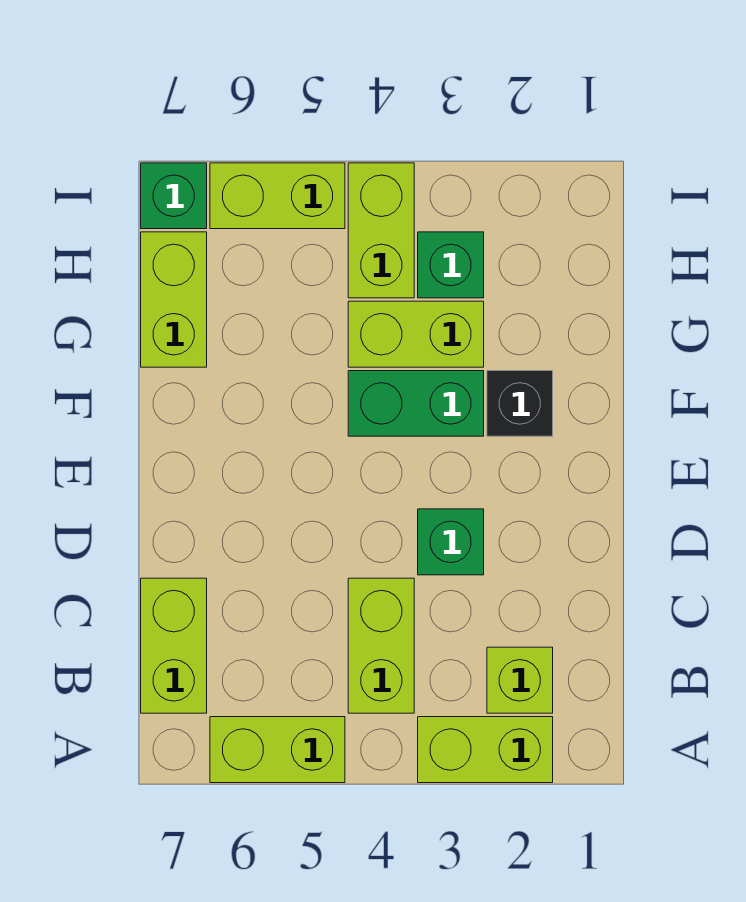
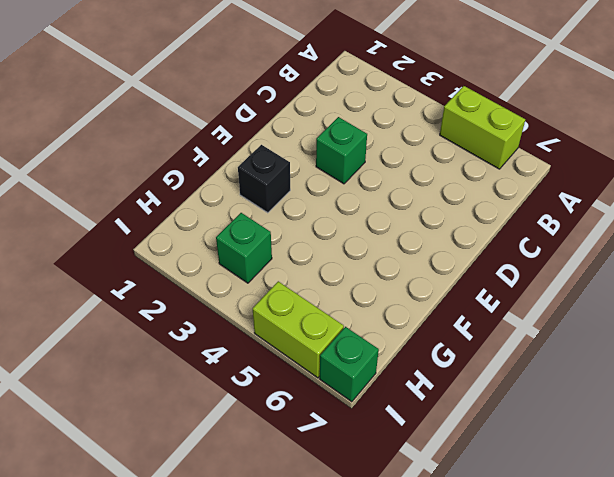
none -> lime brick A2:A3 level 1
none -> lime brick B2 level 1
none -> lime brick B4:C4 level 1

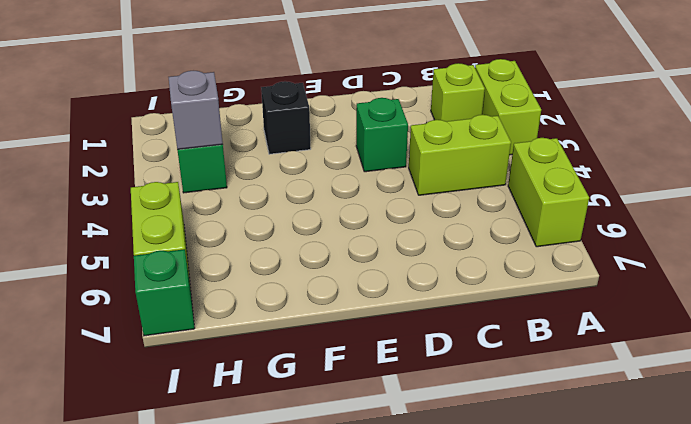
grey brick H3 level 2 -> none
none -> lime brick B7:C7 level 1
none -> green brick F3:F4 level 1
none -> lime brick G3:G4 level 1

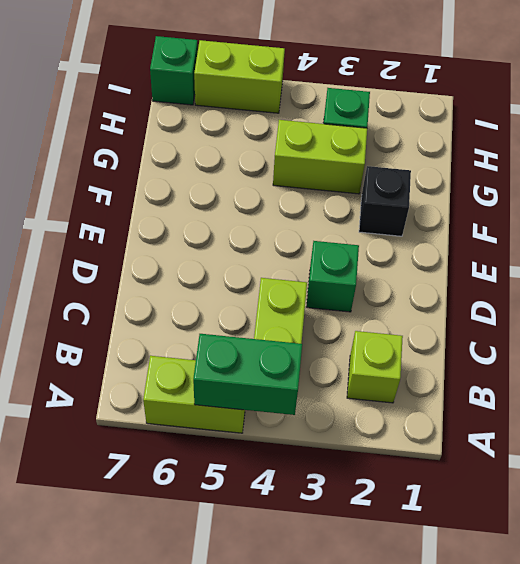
green brick A4:A5 level 2 -> green brick F3:F4 level 1
none -> lime brick A2:A3 level 1
none -> lime brick B7:C7 level 1
none -> lime brick G7:H7 level 1

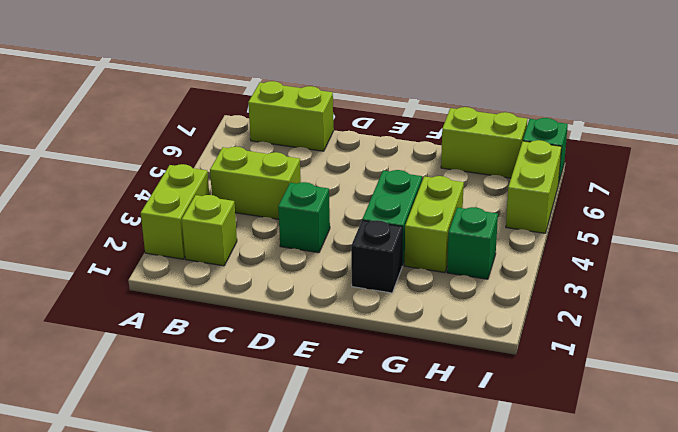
none -> lime brick A5:A6 level 1
none -> lime brick H4:I4 level 1

